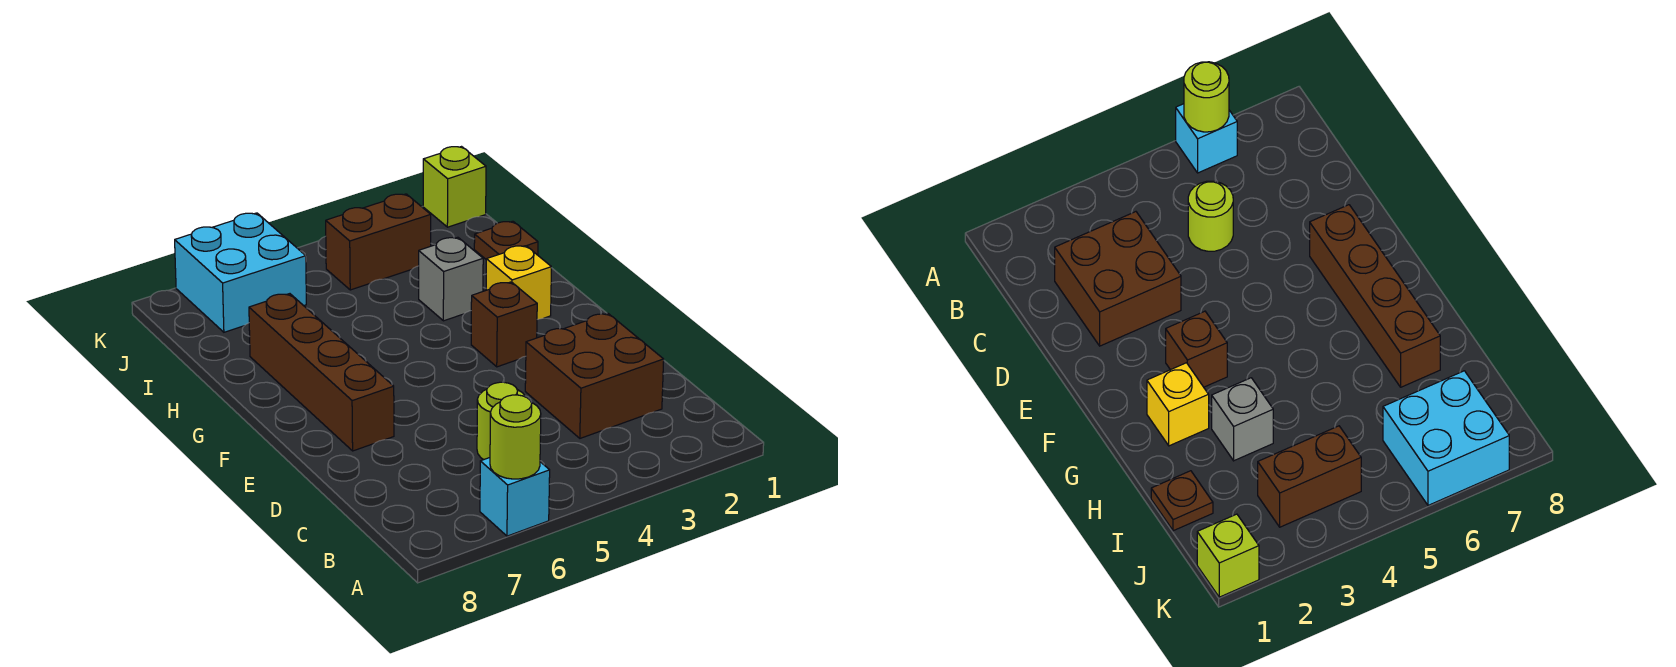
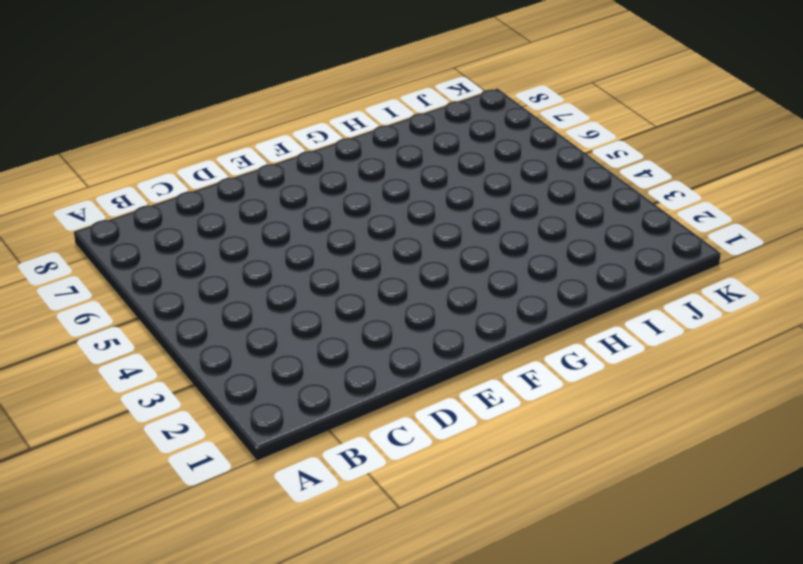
none -> cyan brick A6 level 1
none -> brown brick C2:D3 level 1
none -> lime round brick C5 level 1

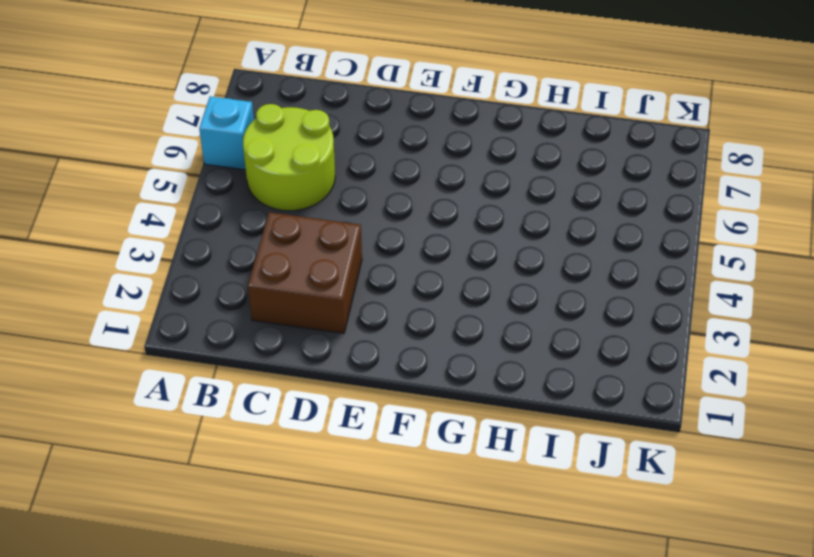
lime round brick B5:C6 level 1 -> lime round brick C5 level 1
none -> brown brick E7:H7 level 1
none -> brown brick F3 level 1
none -> yellow brick G2 level 1

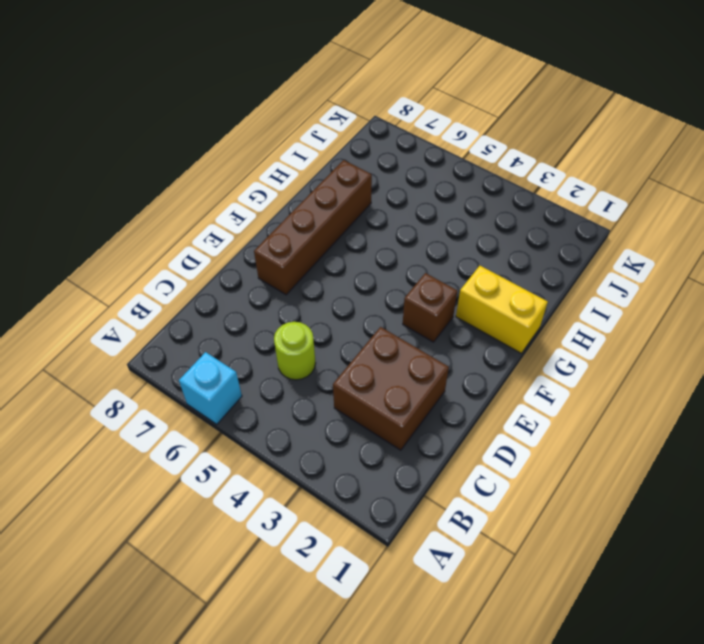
yellow brick G1:G2 level 1 -> yellow brick G2 level 1
none -> grey brick H3 level 1
none -> brown plate I1 level 1
none -> brown brick J3:J4 level 1

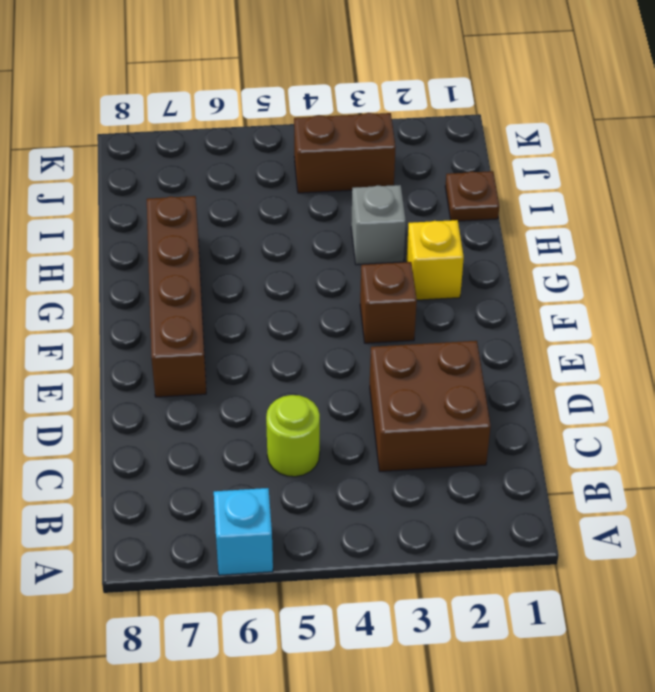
none -> cyan brick J6:K7 level 1
none -> lime brick K1 level 1
none -> lime round brick A6 level 2

